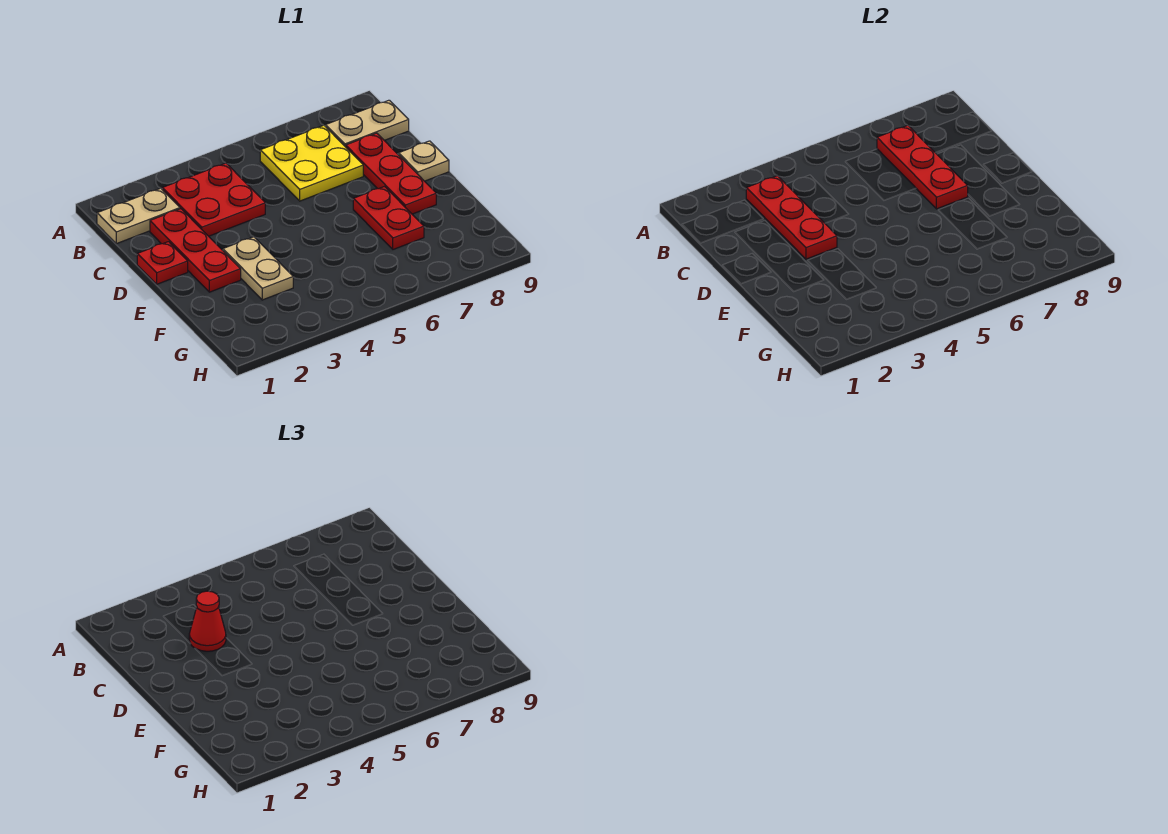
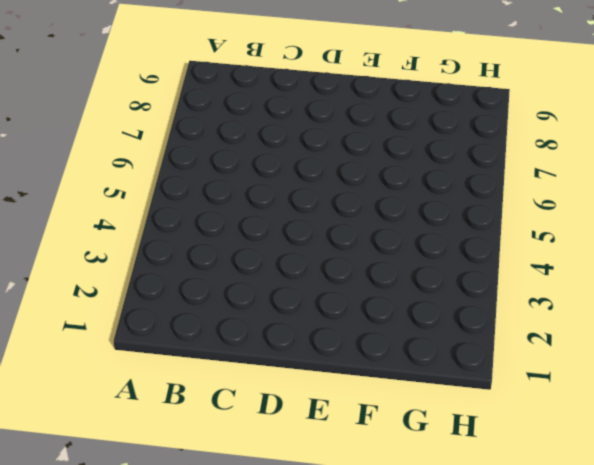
none -> tan plate B1:B2 level 1
none -> red plate B3:C4 level 1
none -> yellow plate B6:C7 level 1

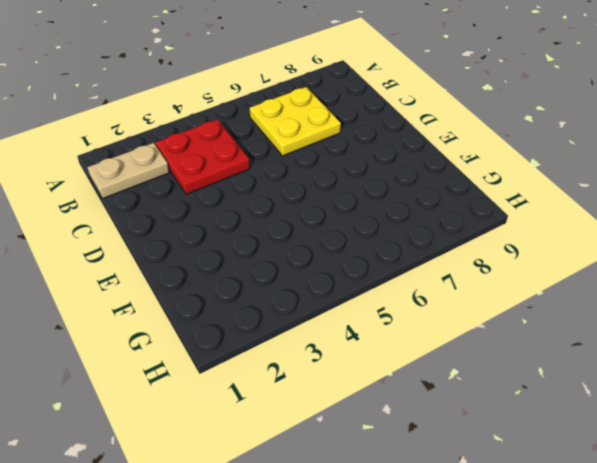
none -> tan plate B8:B9 level 1
none -> red plate C2:E2 level 1
none -> red plate C8:E8 level 1

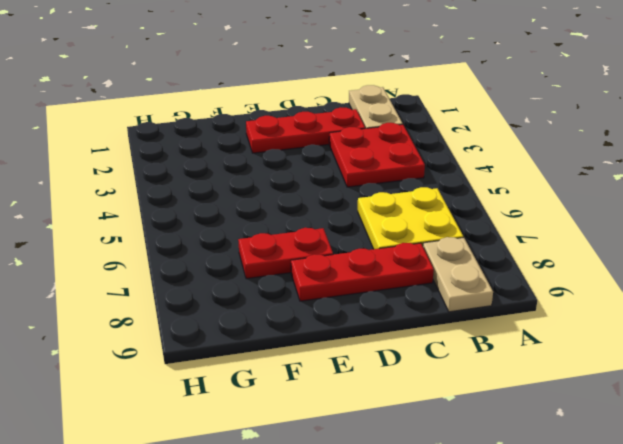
none -> red plate D1 level 1
none -> tan plate D9 level 1
none -> tan plate E3:F3 level 1

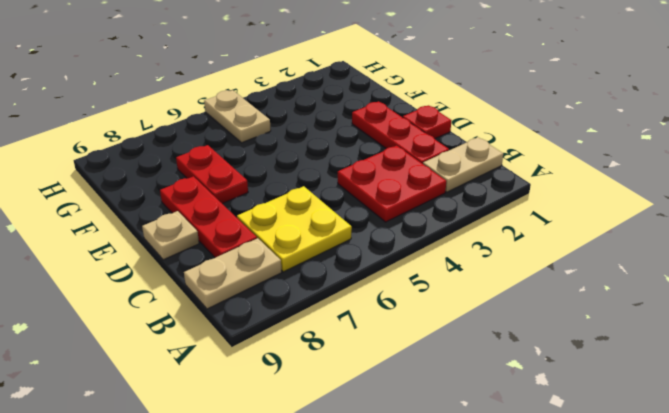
tan plate G5:H5 level 1 -> tan plate E3:F3 level 1
none -> red plate B3:D3 level 2
none -> red plate B7:D7 level 2
none -> red cone C3 level 3

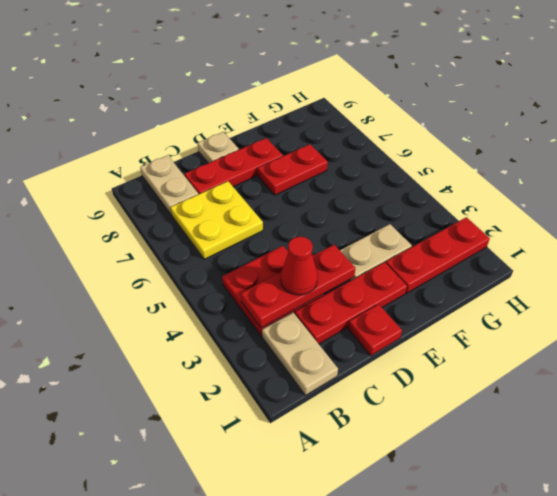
red plate F2:H2 level 1 -> red plate B7:D7 level 2

